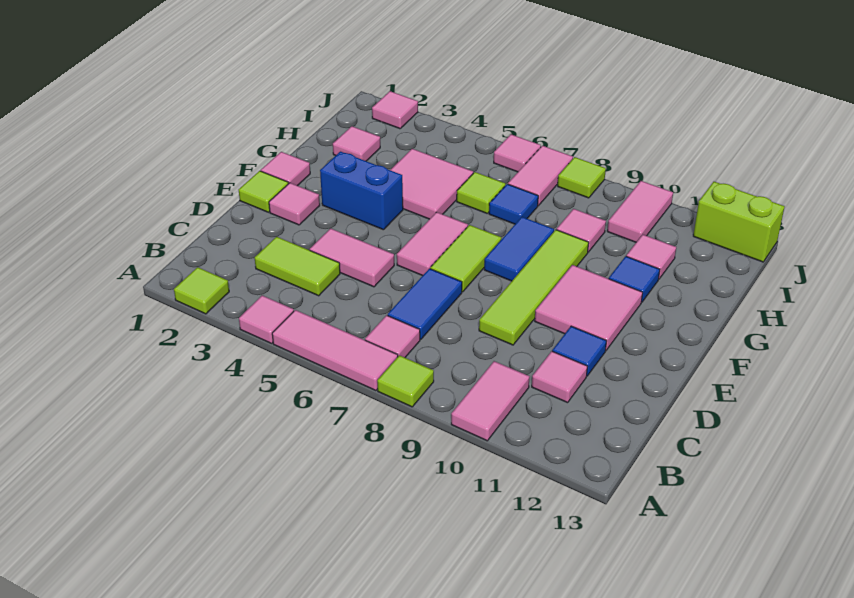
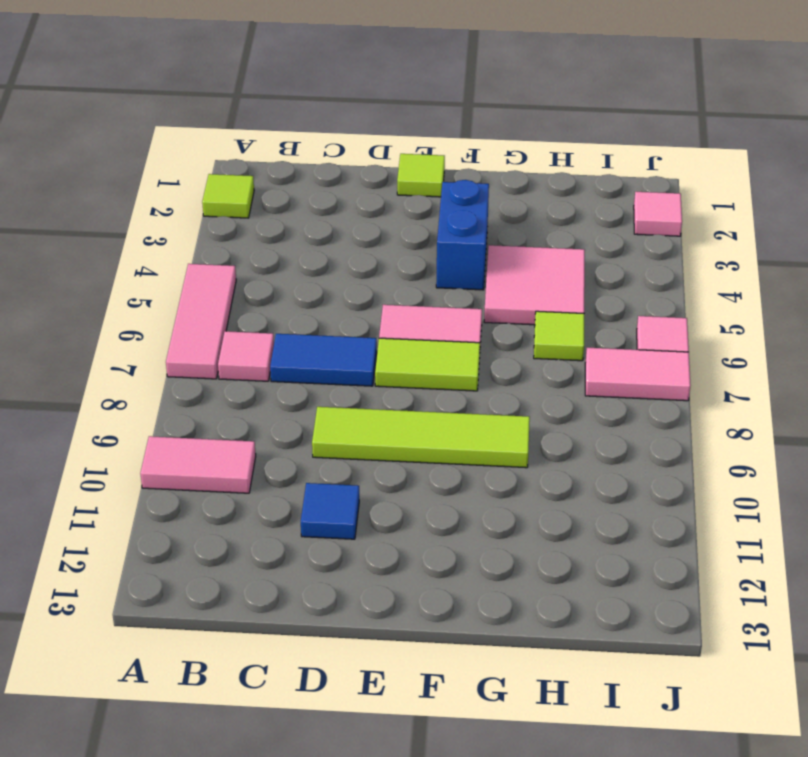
none -> pink tile A4 level 1
none -> lime tile A8 level 1
none -> lime tile C3:C4 level 1
none -> pink tile C11 level 1

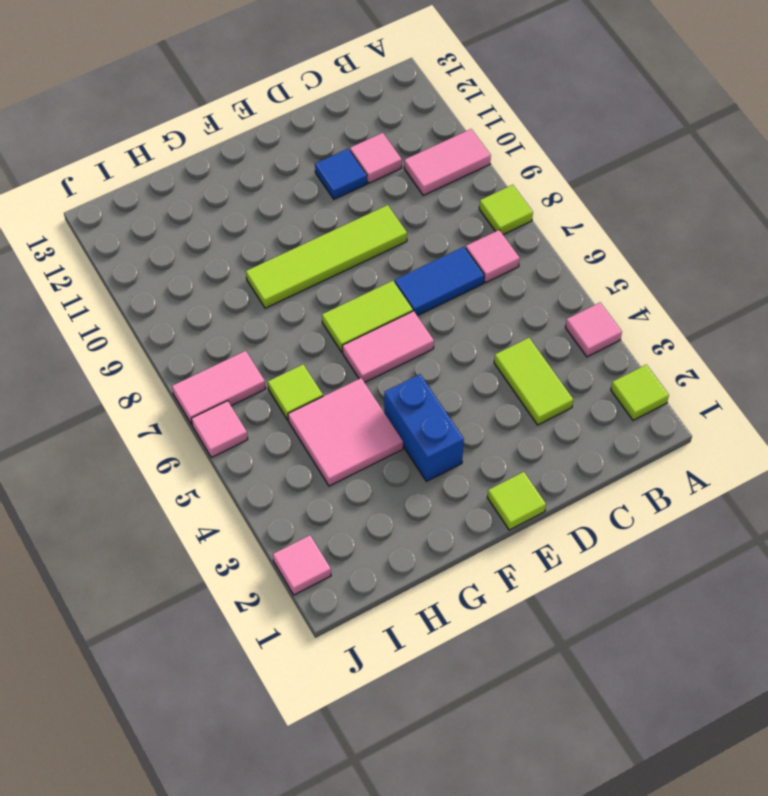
none -> pink tile A5:A7 level 1
none -> pink tile D4:D5 level 1
none -> pink tile E2 level 1
none -> pink tile E10:F11 level 1

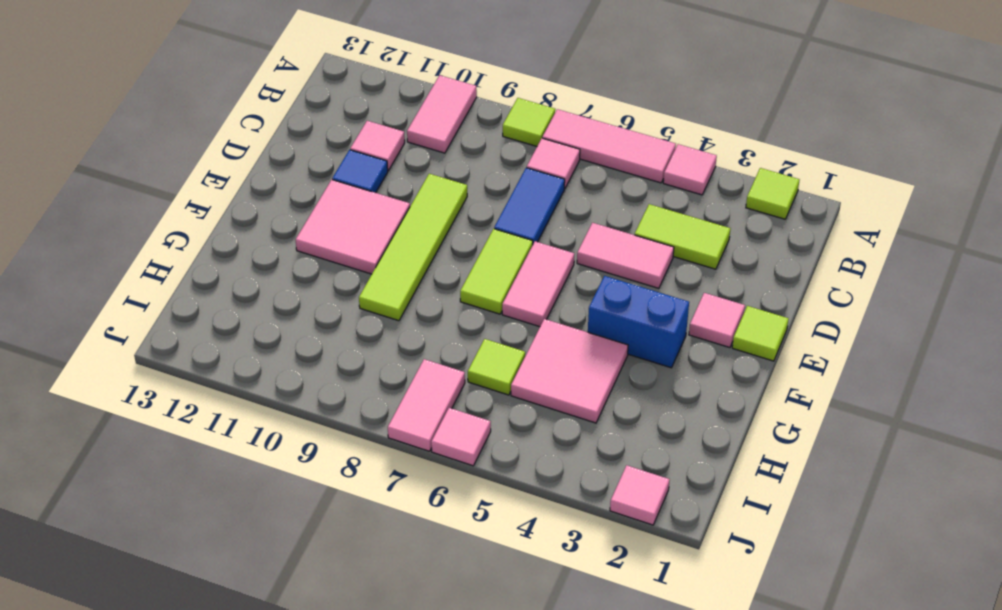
none -> pink tile F1 level 1
none -> blue tile F8:G8 level 1
none -> blue tile G11 level 1
none -> pink tile H2 level 1

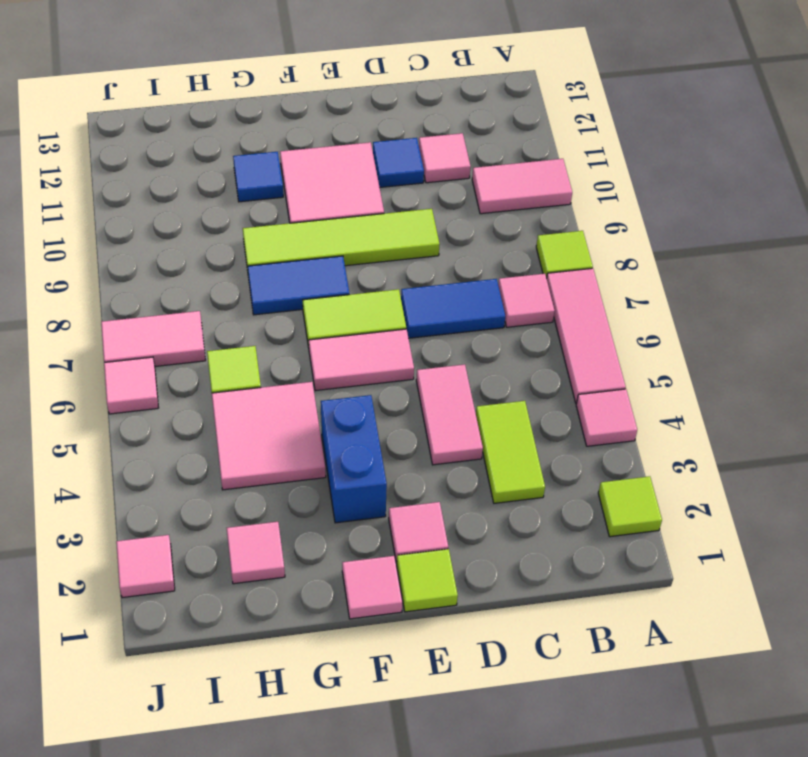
none -> blue tile H7 level 1
none -> pink tile H9 level 1
none -> pink tile H11 level 1
none -> pink tile I10:J10 level 1

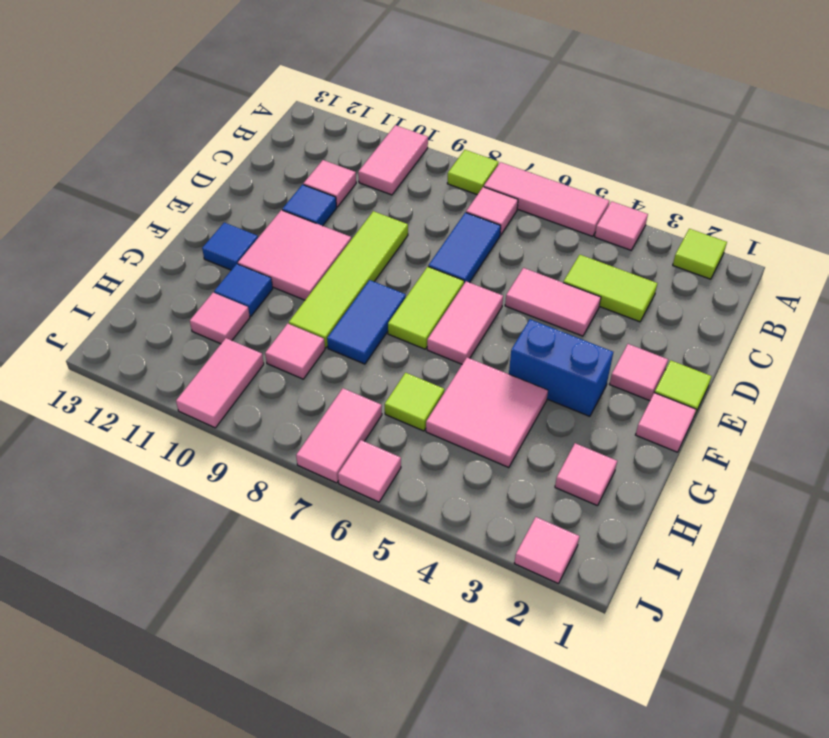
blue tile F12 level 1 -> blue tile H7 level 1
none -> lime tile J8 level 1
none -> lime brick J12:J13 level 1

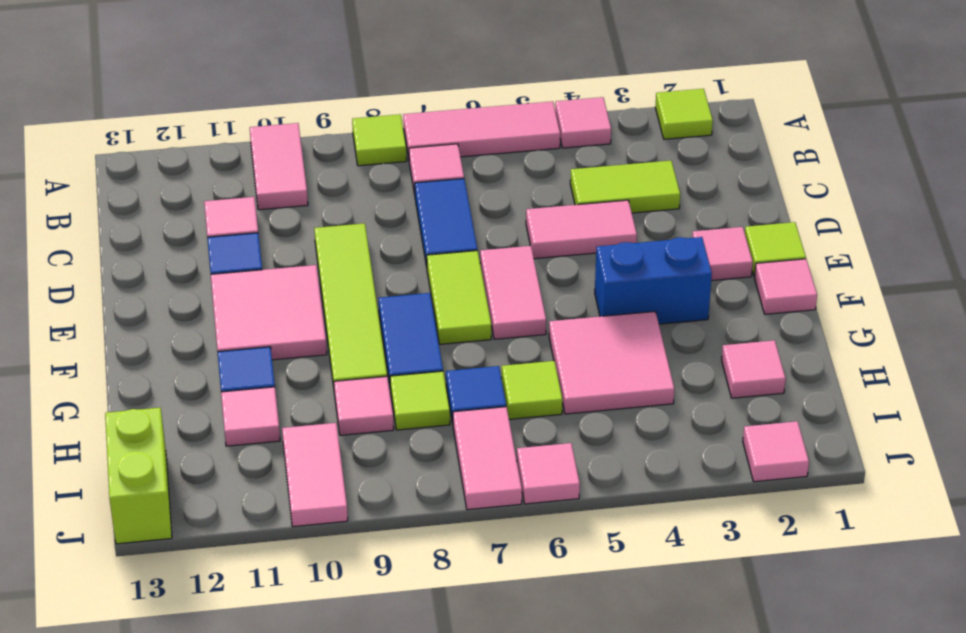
lime tile H8 level 1 -> lime tile J8 level 1
lime brick I13:J13 level 1 -> lime brick J12:J13 level 1

